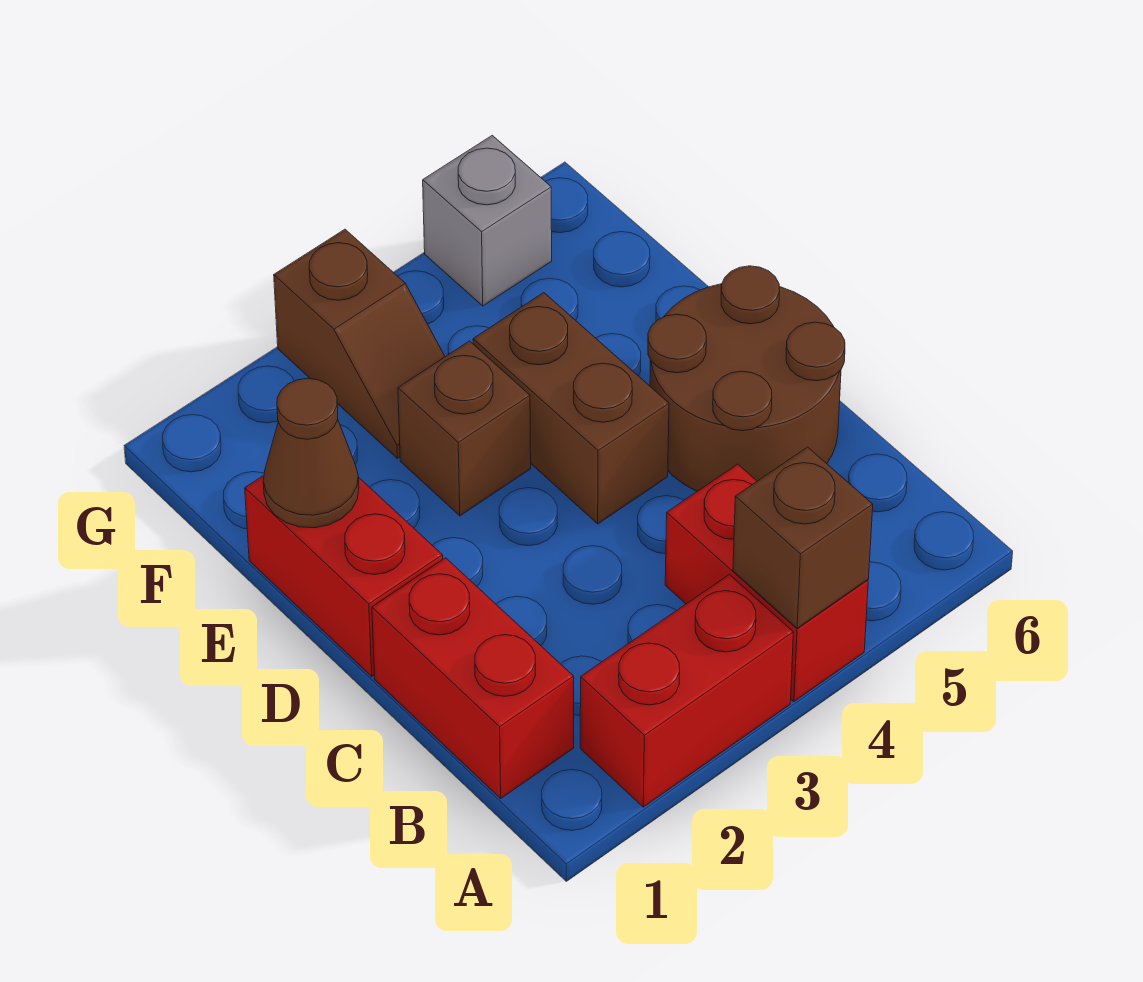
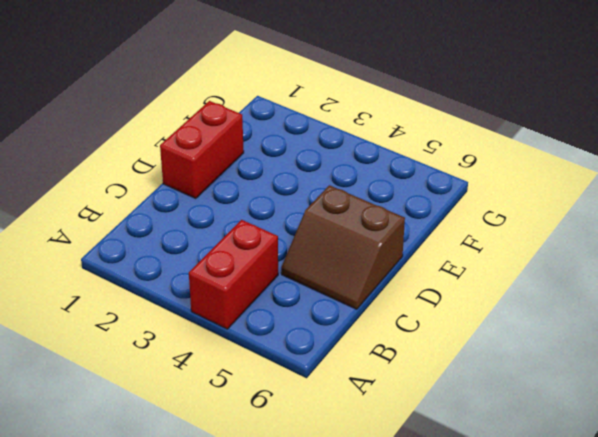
brown slope C5:D6 level 1 top D -> brown round brick C5:D6 level 1
none -> red brick A2:A3 level 1
none -> red brick B1:C1 level 1

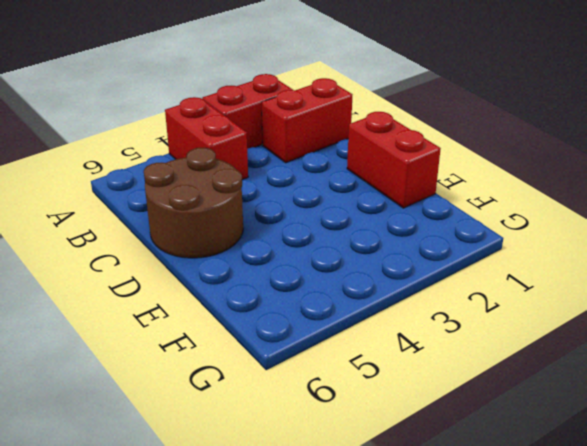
red brick B1:B2 level 1 -> red brick B1:C1 level 1
none -> brown brick D4:E4 level 1
none -> brown brick E3 level 1

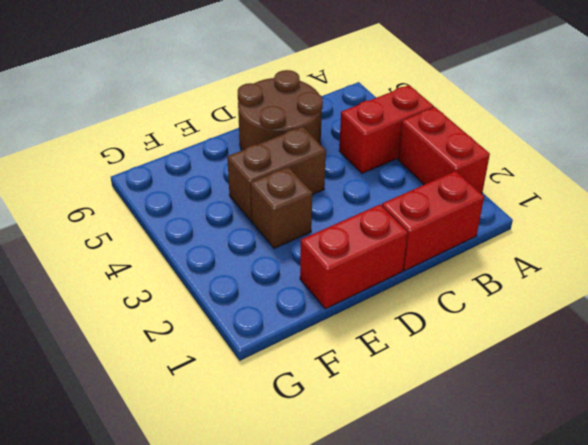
none -> brown slope F3:G3 level 1 top G
none -> grey brick G5 level 1

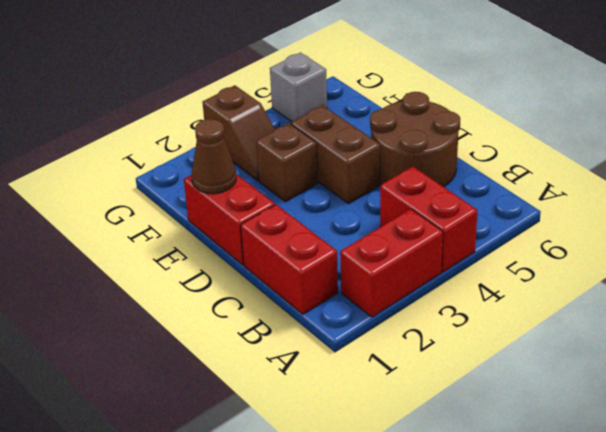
none -> brown brick A4 level 2

